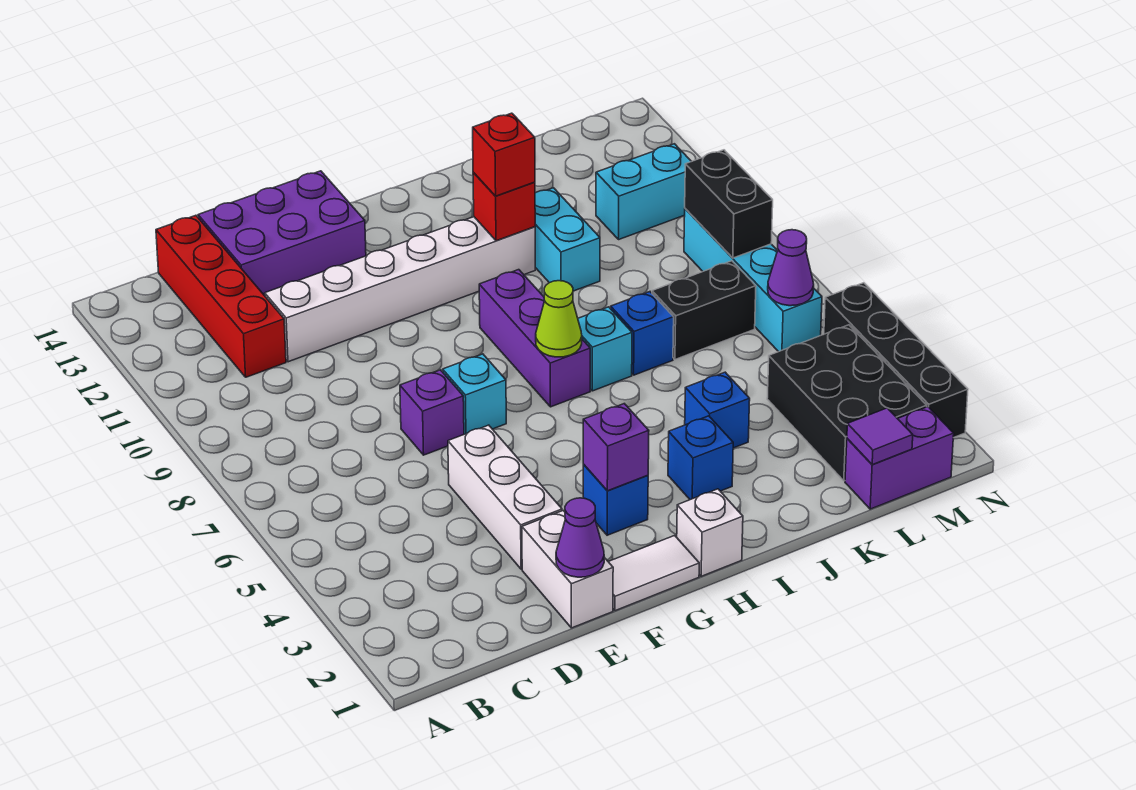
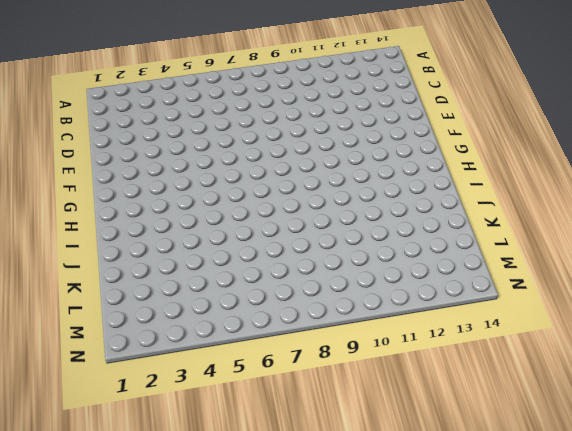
none -> red brick C11:C14 level 1
none -> white brick D11:I11 level 1
none -> purple brick D13:F14 level 1
none -> white brick E1:E2 level 1

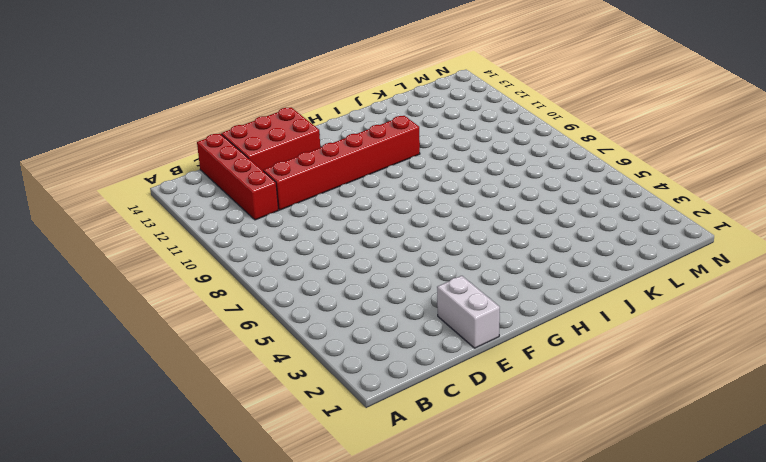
red brick D11:I11 level 1 -> white brick D11:I11 level 1
red brick D13:F14 level 1 -> purple brick D13:F14 level 1
none -> white brick E3:E5 level 1
none -> purple brick E7 level 1
none -> white tile F1:G1 level 1
none -> cyan brick F7 level 1

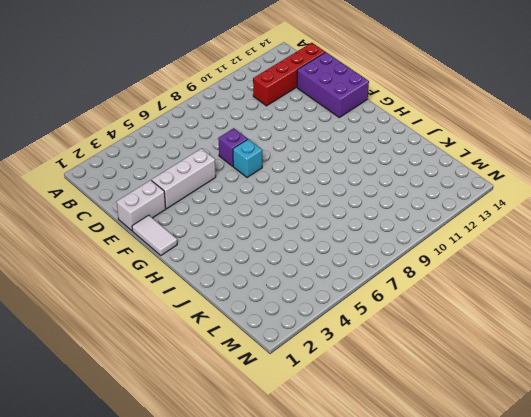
none -> white brick D11:I11 level 1
none -> blue brick G3 level 1
none -> white brick H1 level 1
none -> purple brick H7:H9 level 1

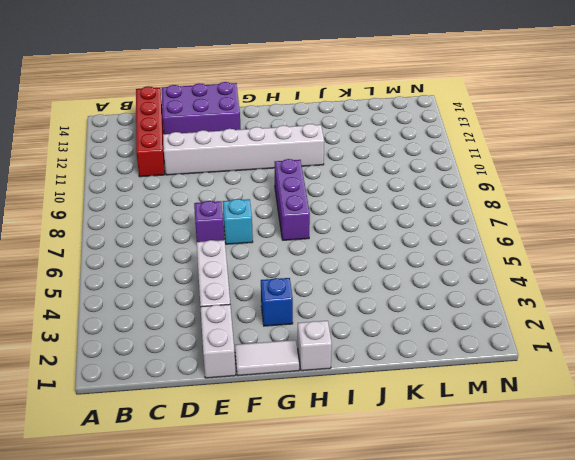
none -> blue brick I3 level 1
none -> cyan brick I7 level 1
none -> blue brick J4 level 1
none -> blue brick J7 level 1

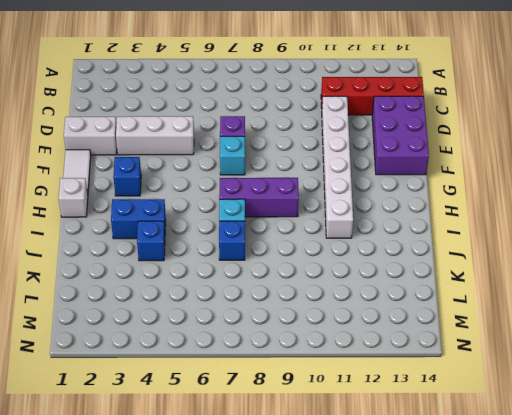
blue brick I3:I4 level 1 -> blue brick I3 level 1
none -> cyan brick J10:J11 level 1
none -> black brick K7:L7 level 1
none -> purple brick L1:M1 level 1
none -> black brick L2:M4 level 1

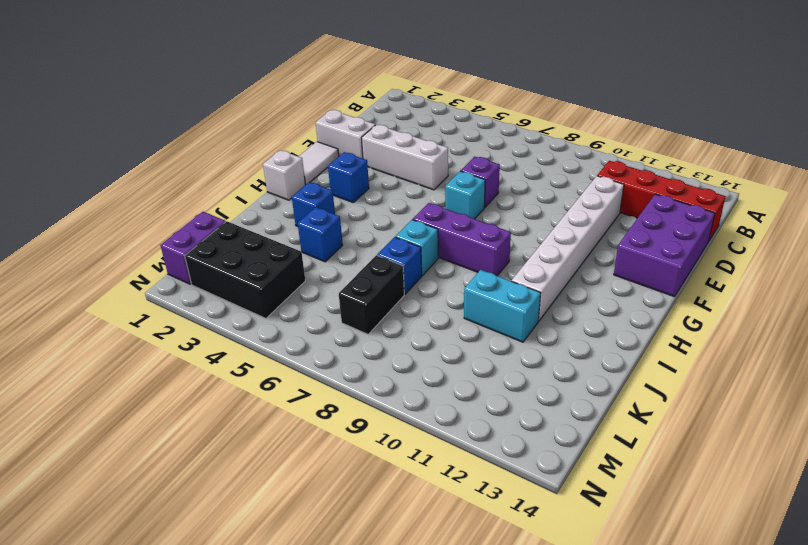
none -> cyan brick L11:M11 level 1
none -> cyan brick M6:M9 level 1
none -> black brick N2:N5 level 1
none -> purple cone E1 level 2

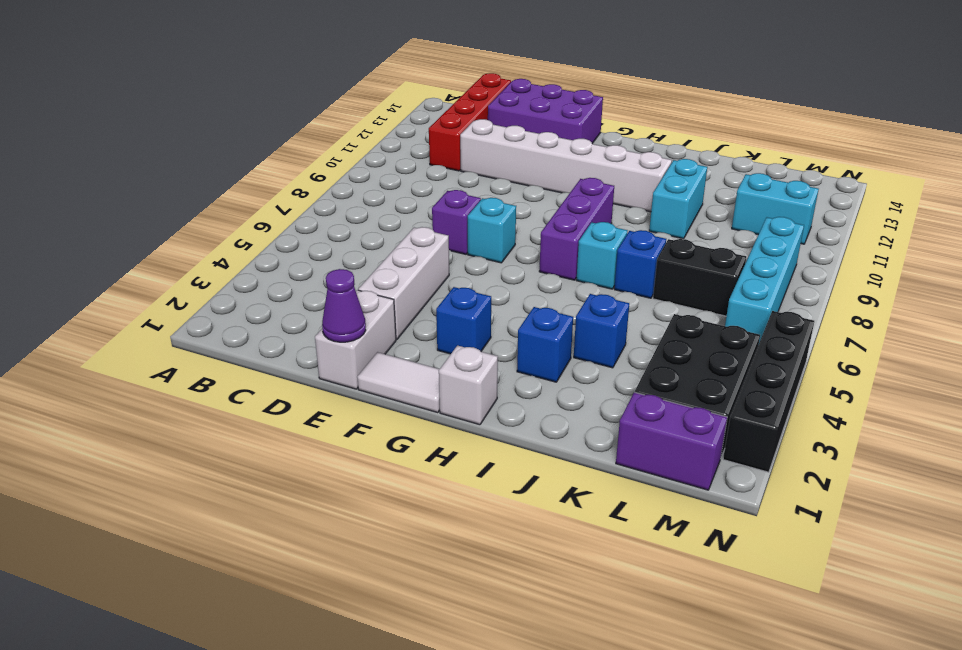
none -> purple brick G3 level 2
none -> lime cone H7 level 2
none -> red brick I11 level 2
none -> purple tile L1 level 2

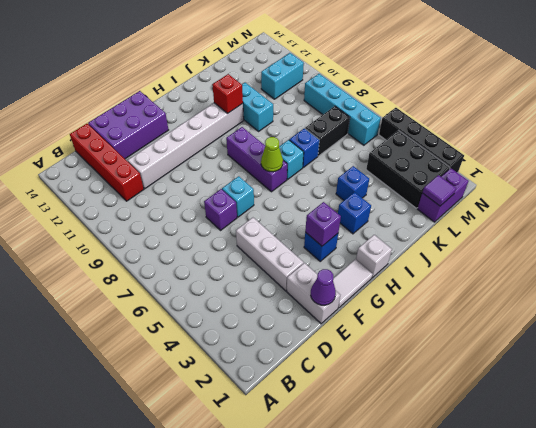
none -> purple cone M6 level 2
none -> black brick M8:M9 level 2
none -> red brick I11 level 3

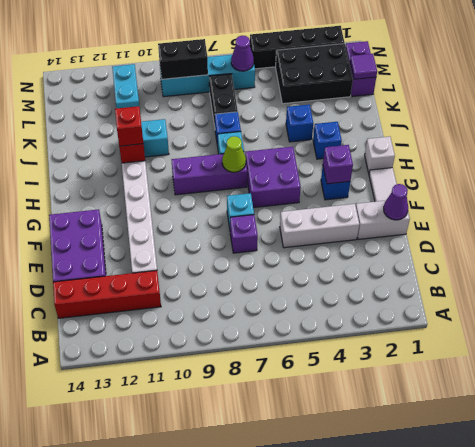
purple brick G5:H6 level 1 -> none

